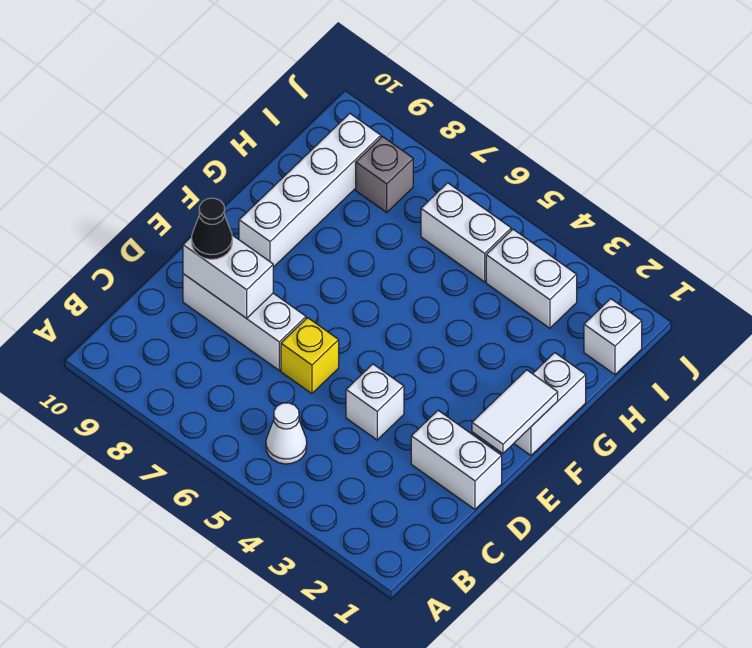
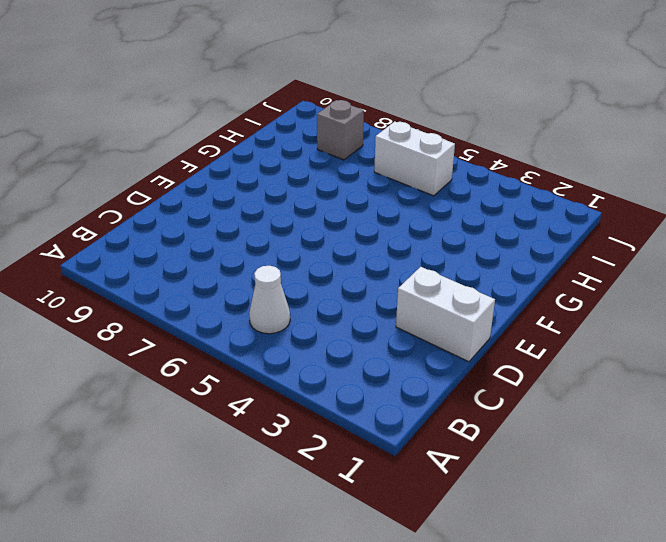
none -> white brick D4 level 1
none -> yellow brick D6 level 1
none -> white brick D7:D9 level 1

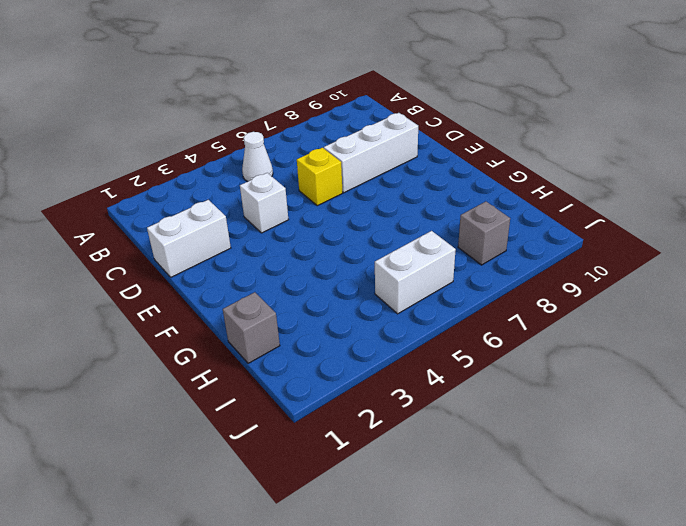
grey brick H1 level 1 -> none
none -> white brick F1:G1 level 1
none -> white brick F9:I9 level 1
none -> white brick I1 level 1

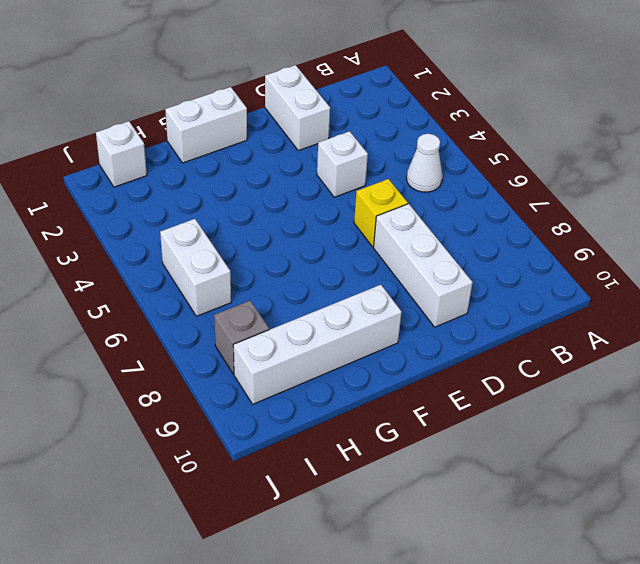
none -> white brick I3:I4 level 1
none -> white brick D8:D9 level 2
none -> white tile E1:F1 level 2

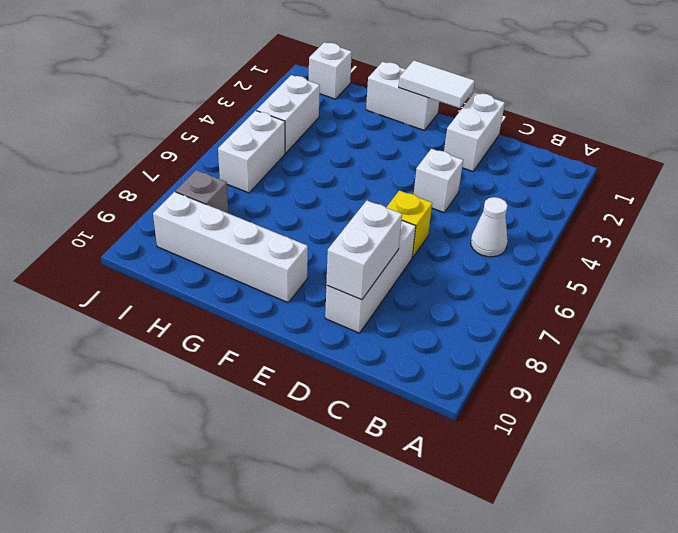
none -> black cone D9 level 3

